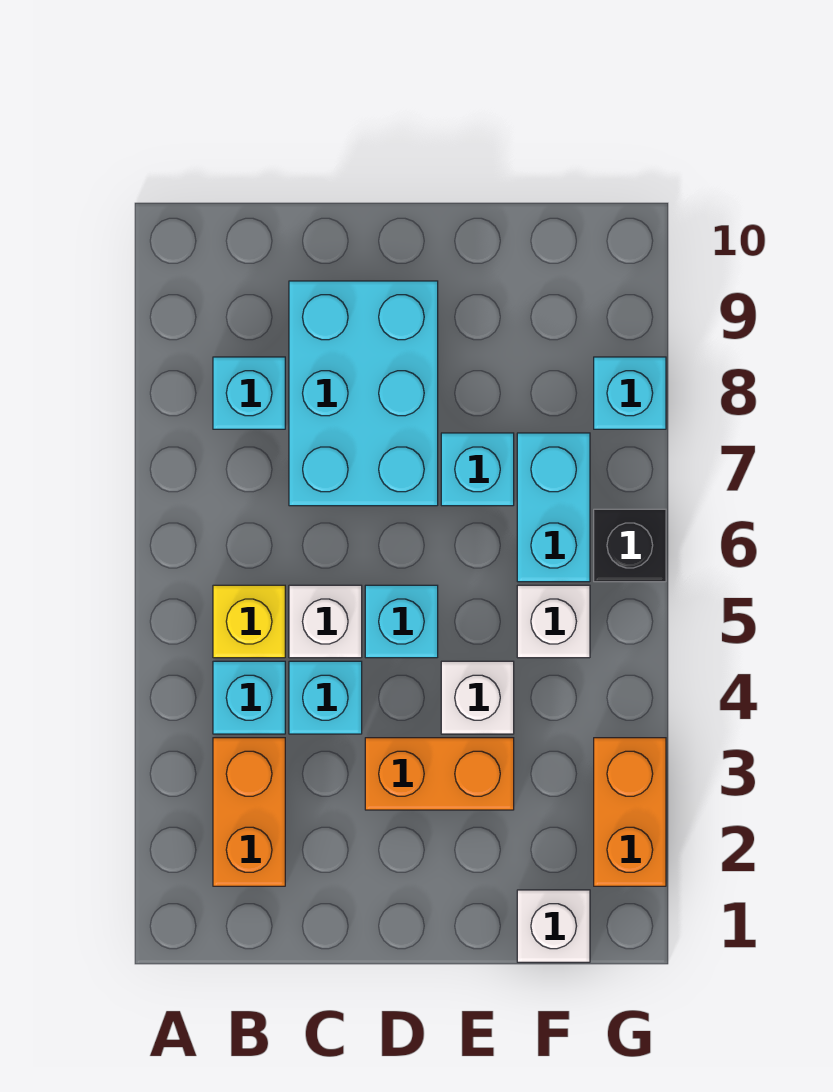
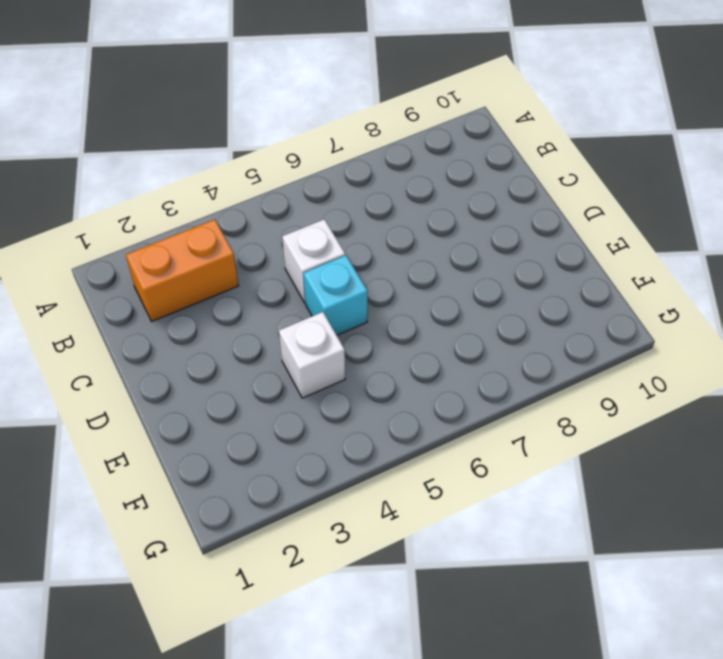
none -> cyan brick B4 level 1
none -> yellow brick B5 level 1
none -> cyan brick B8 level 1

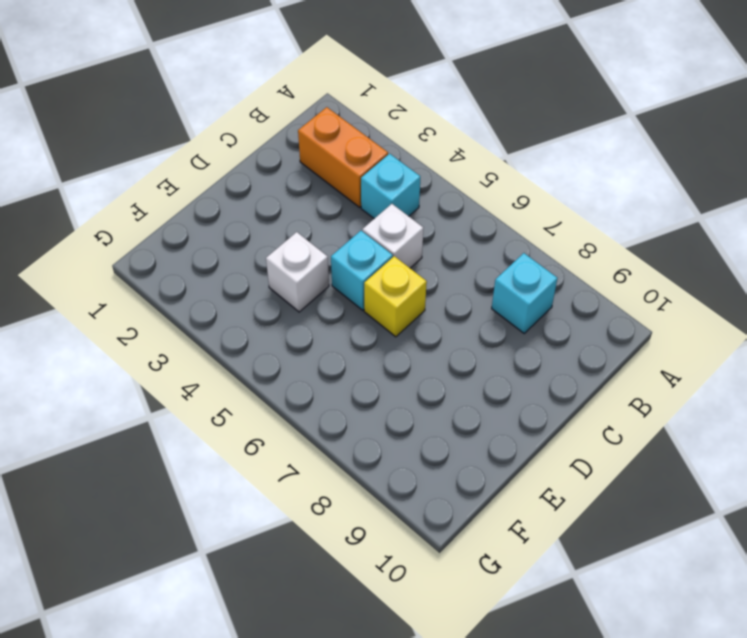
yellow brick D6 level 1 -> yellow brick B5 level 1
none -> cyan brick C4 level 1
none -> cyan brick C7:D9 level 1
none -> orange brick D3:E3 level 1

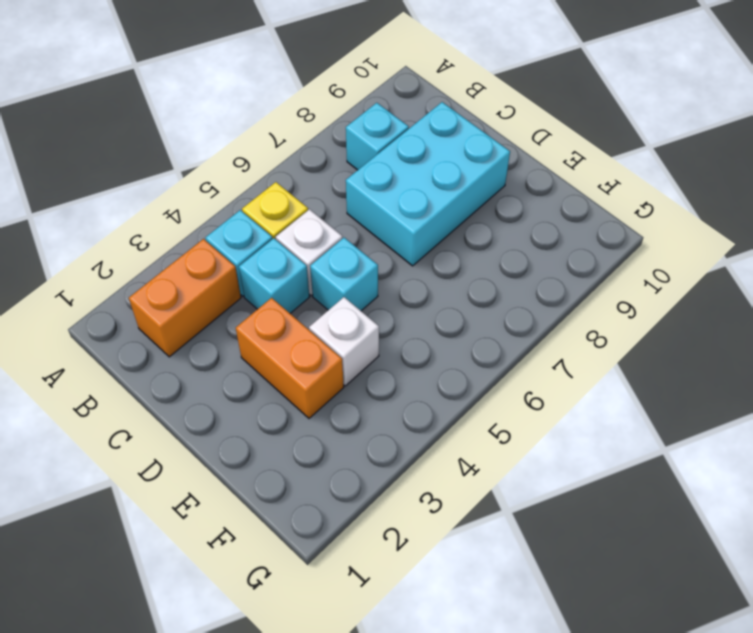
none -> cyan brick E7 level 1
none -> white brick F1 level 1
none -> white brick F5 level 1

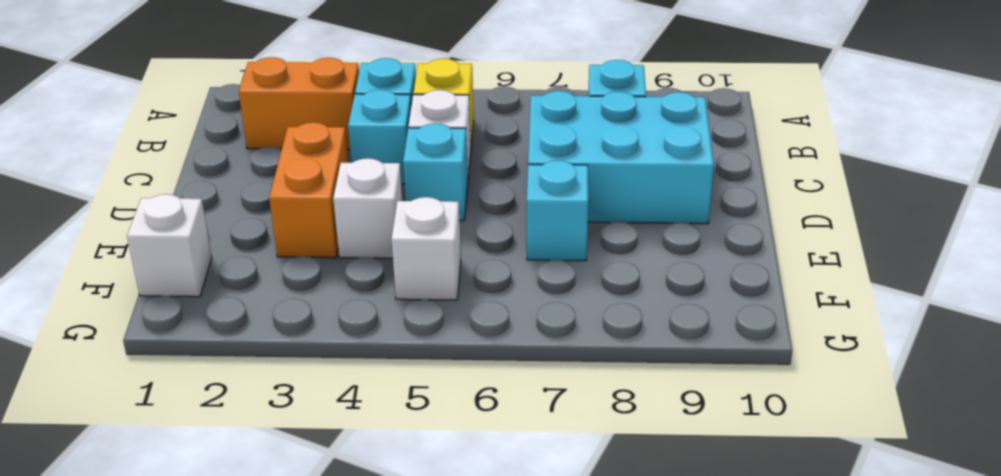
none -> cyan brick F6:F7 level 1
none -> orange brick G2:G3 level 1
none -> black brick G6 level 1

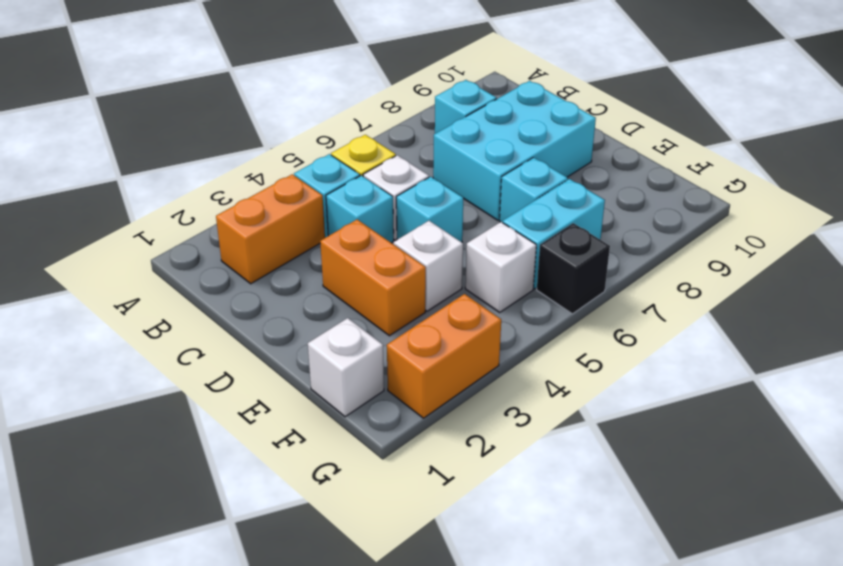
none -> cyan brick G8 level 1

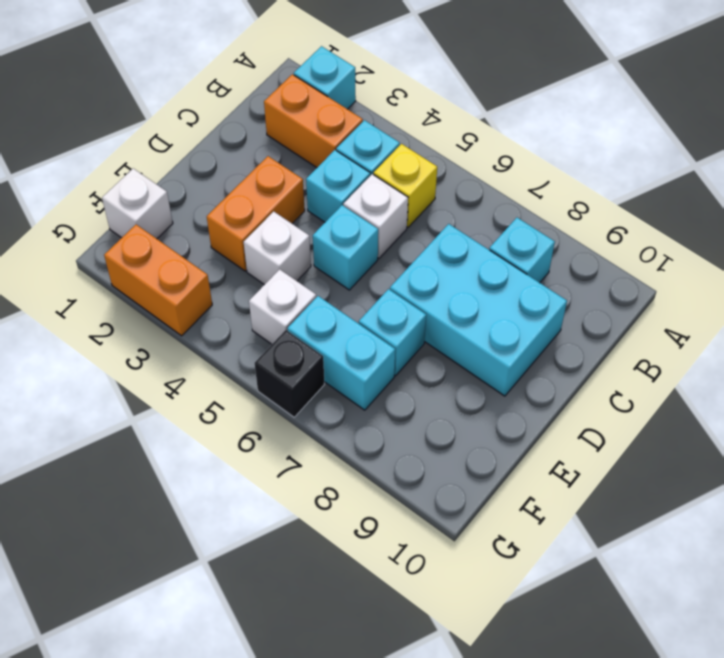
cyan brick A2 level 1 -> cyan brick G8 level 1

